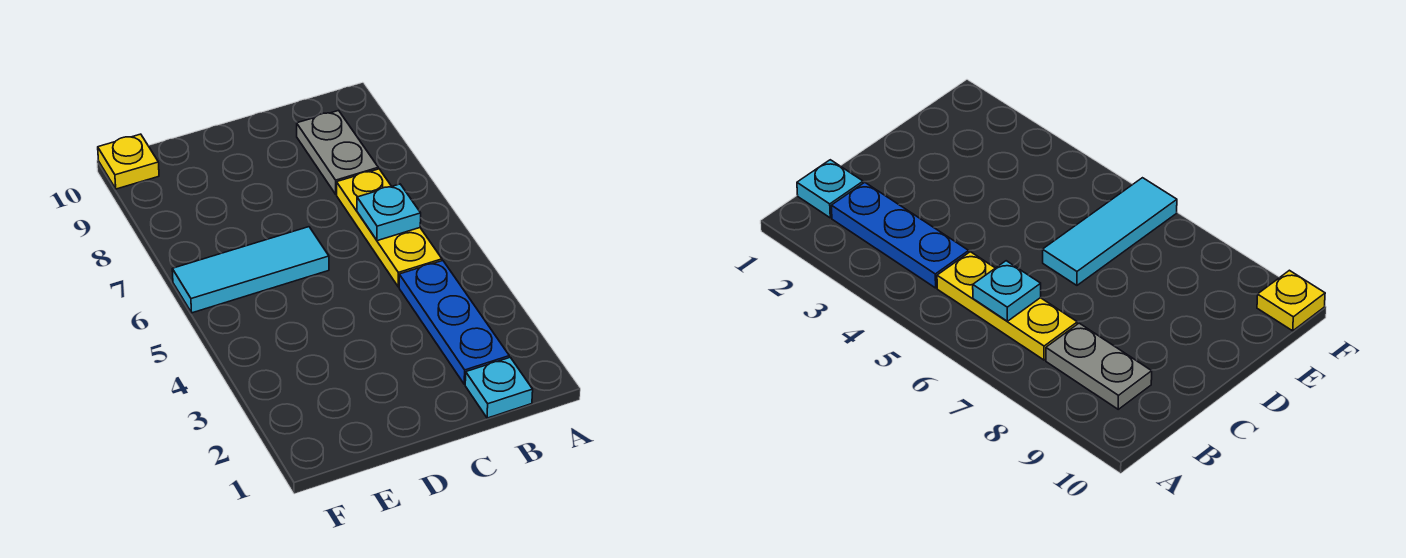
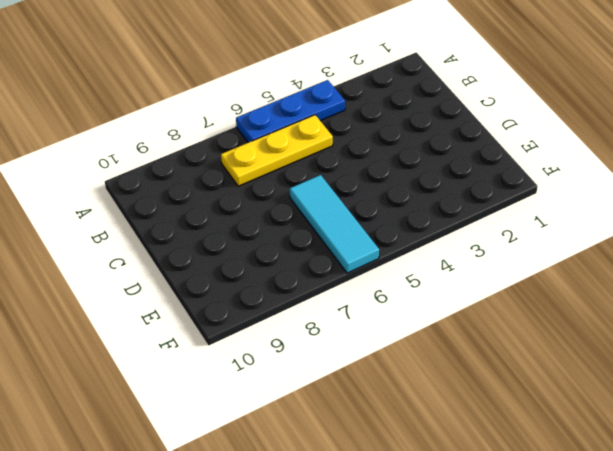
blue plate A4:A6 level 1 -> blue plate B2:B4 level 1
none -> cyan plate B1 level 1
none -> grey plate B8:B9 level 1

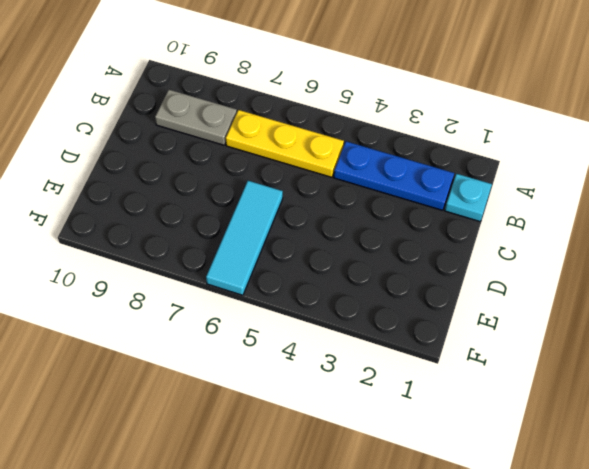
none -> yellow plate F10 level 1
none -> cyan plate B6 level 2

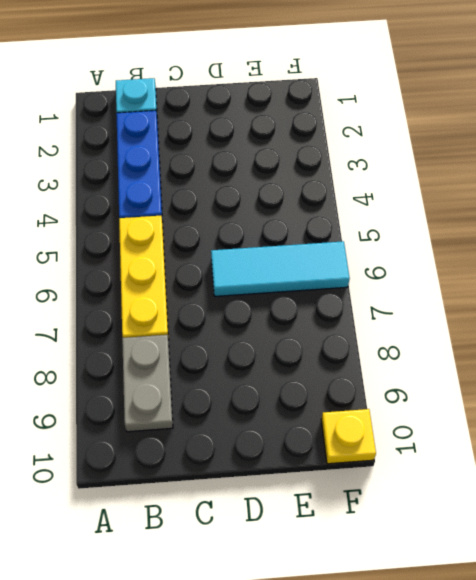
none -> cyan plate B6 level 2

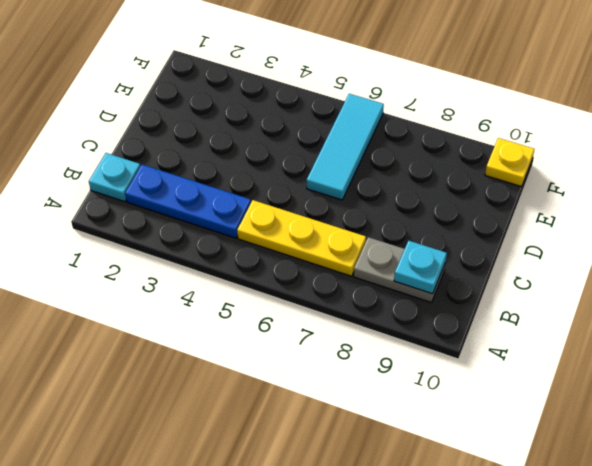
cyan plate B9 level 2 -> cyan plate B6 level 2

